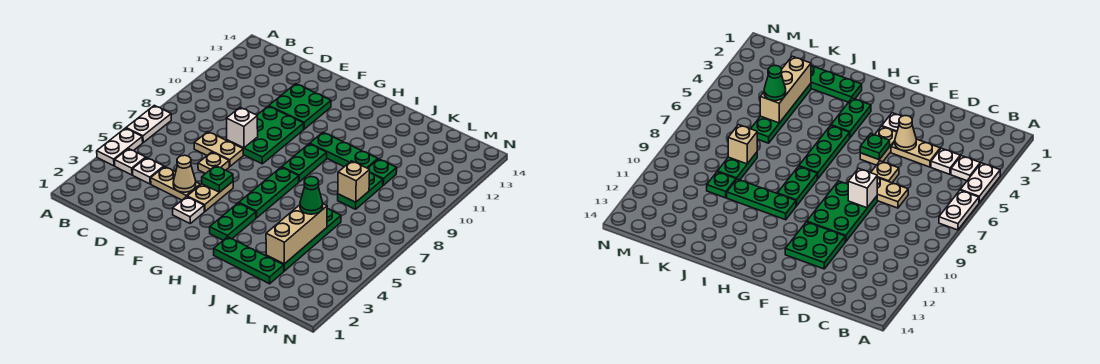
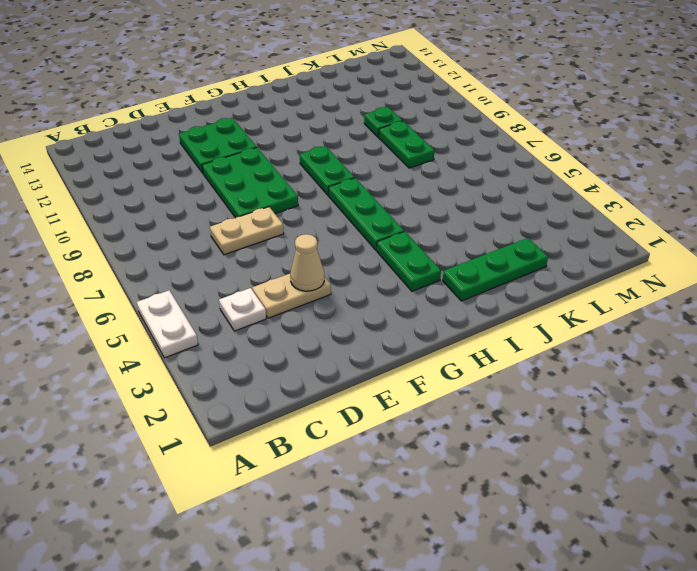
none -> white plate A6:A7 level 1
none -> white plate B4 level 1
none -> tan plate E6 level 1

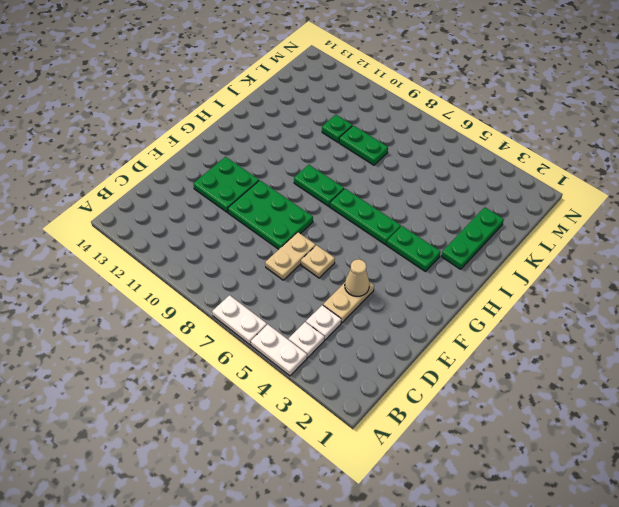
none -> white plate F3 level 1
none -> tan plate F4:F5 level 1
none -> green plate H10:J10 level 1

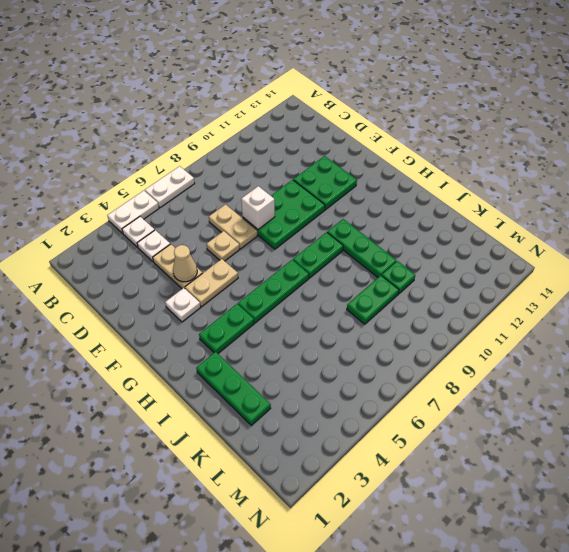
none -> green plate K3:K6 level 1
none -> green plate F5 level 2
none -> tan brick K3:K5 level 2

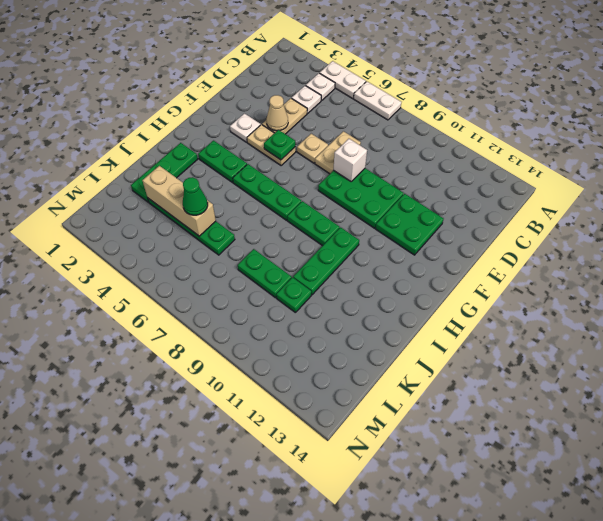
none -> tan brick K8 level 2

